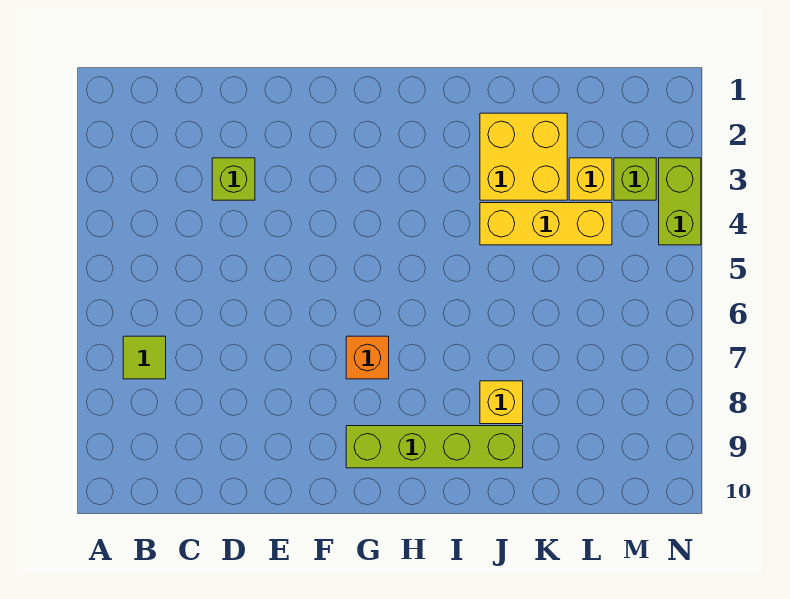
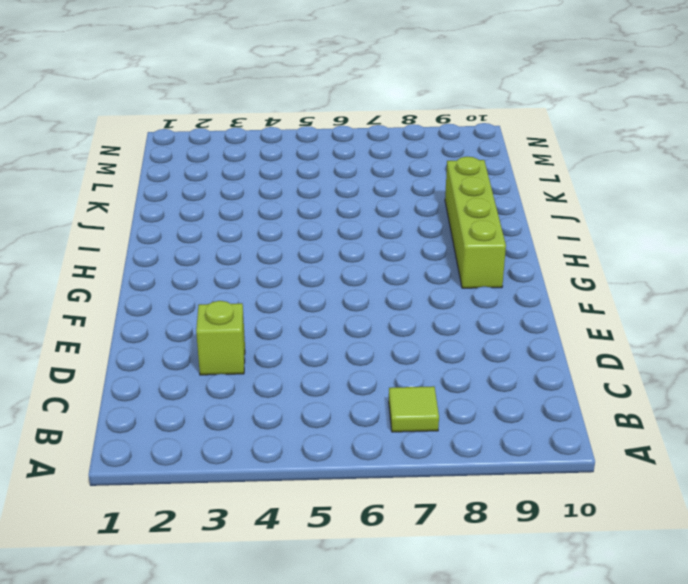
none -> orange brick G7 level 1
none -> yellow brick J2:K3 level 1

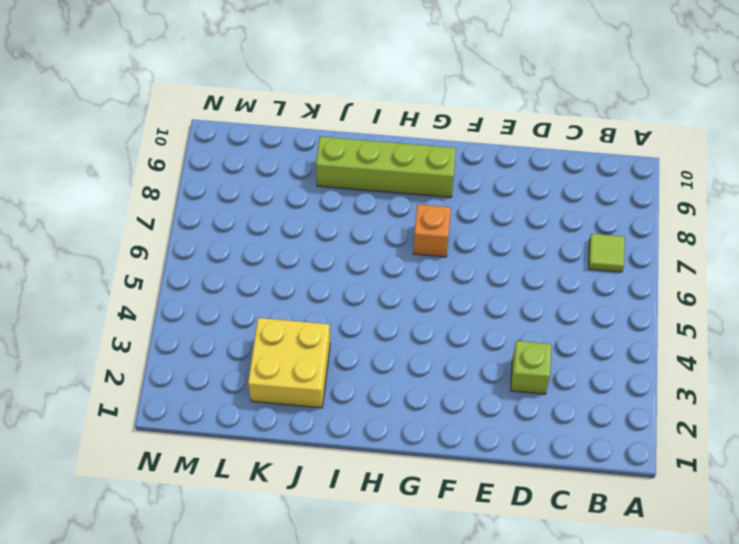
none -> yellow brick J4:L4 level 1
none -> yellow brick J8 level 1

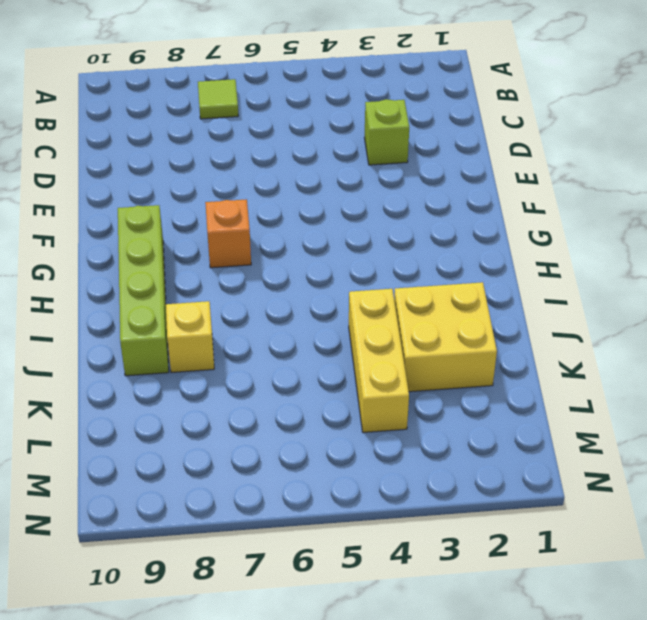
none -> yellow brick L3 level 1
none -> lime brick M3 level 1

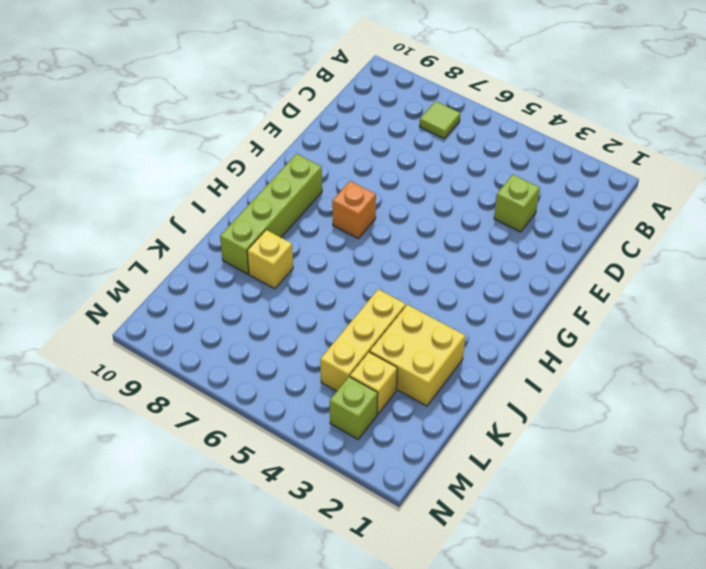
none -> lime brick N3:N4 level 1

